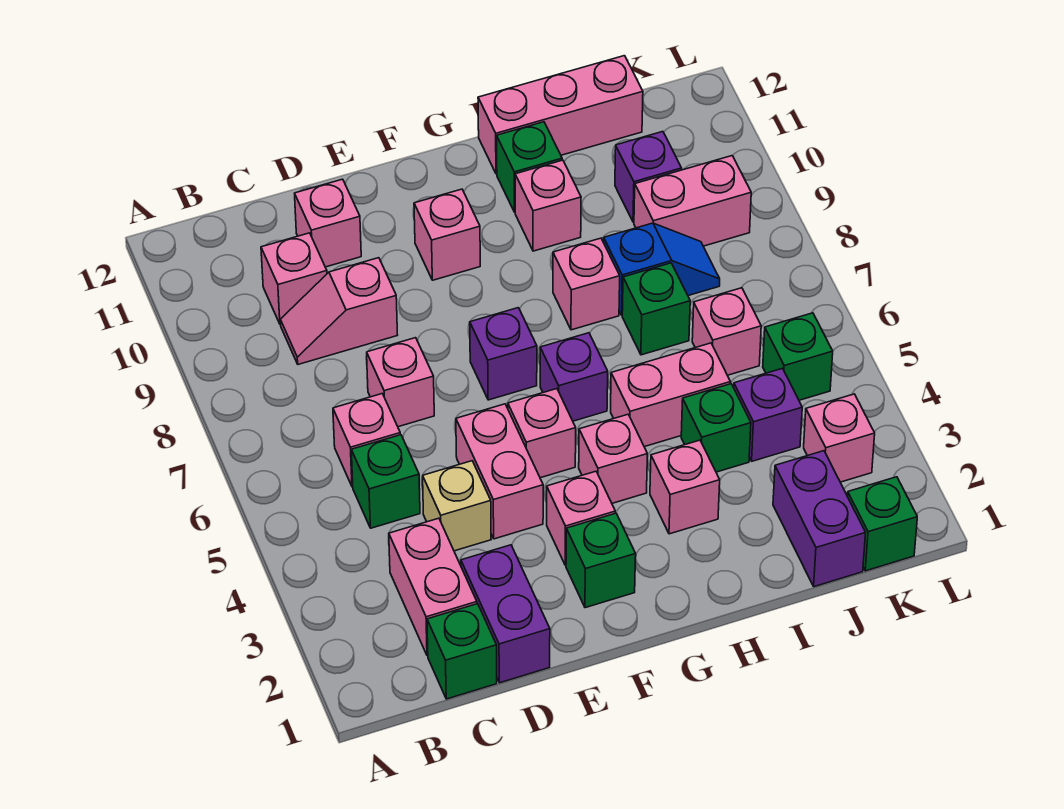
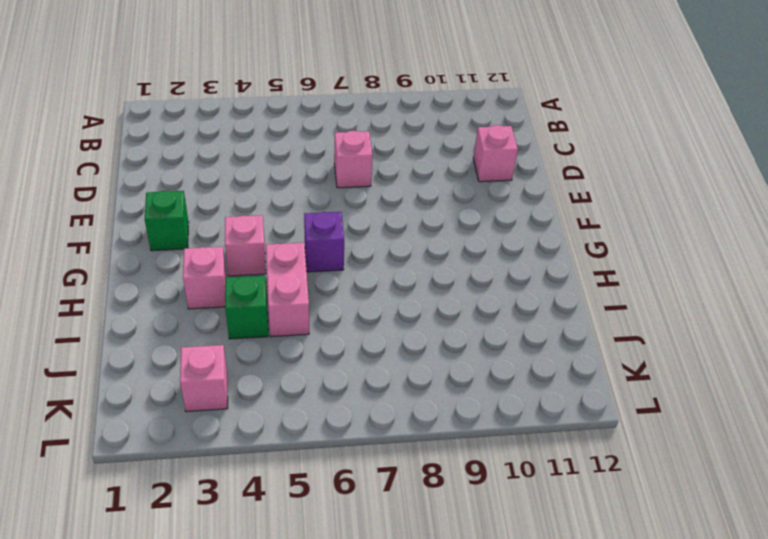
none -> green brick C1 level 1
none -> pink brick C2:C3 level 1
none -> green brick C5 level 1
none -> pink brick C6 level 1

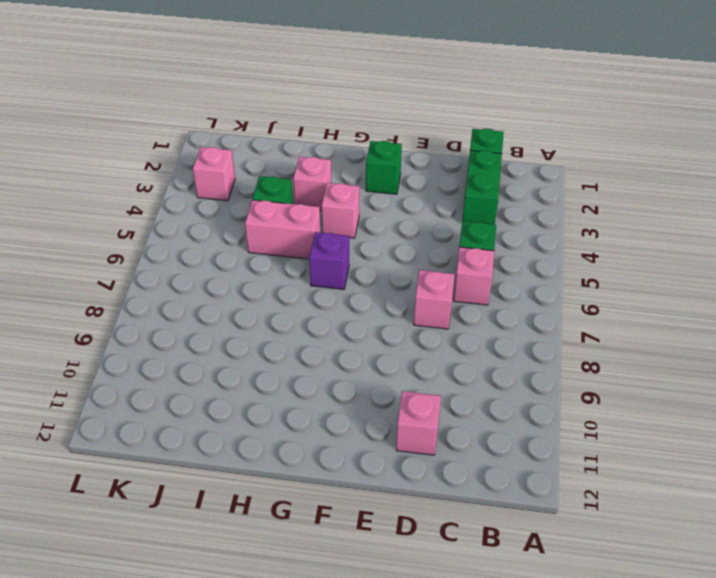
green brick C2:C3 level 1 -> pink brick C2:C3 level 1
none -> pink slope C9:D9 level 1 top D
none -> pink brick C10 level 1
none -> purple brick D1:D2 level 1
none -> tan brick D4 level 1

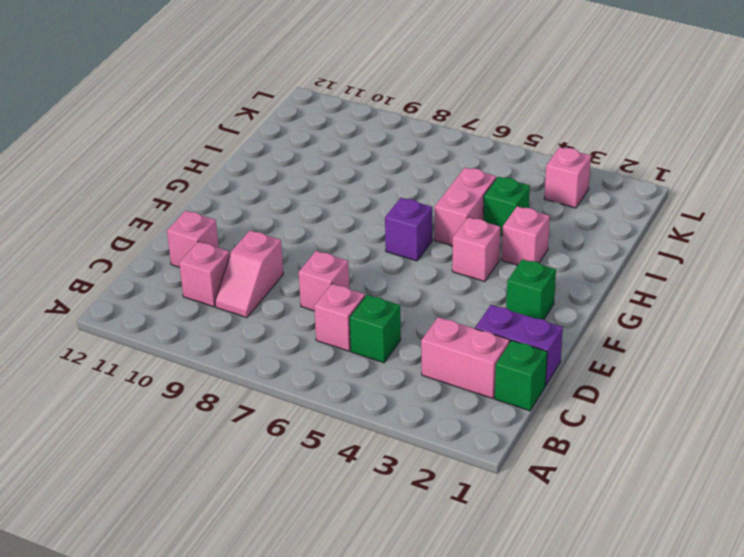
none -> tan brick D4 level 1
none -> pink brick E4:E5 level 1
none -> pink brick F3 level 1
none -> pink brick F5 level 1

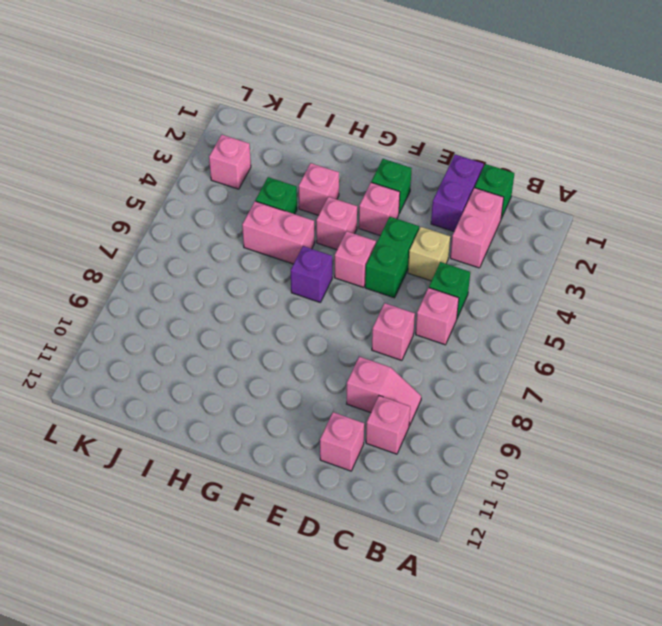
green brick E4:E5 level 1 -> pink brick E4:E5 level 1
none -> purple brick F7 level 1
none -> pink brick F10 level 1
none -> pink brick H8 level 1
none -> pink brick H10 level 1

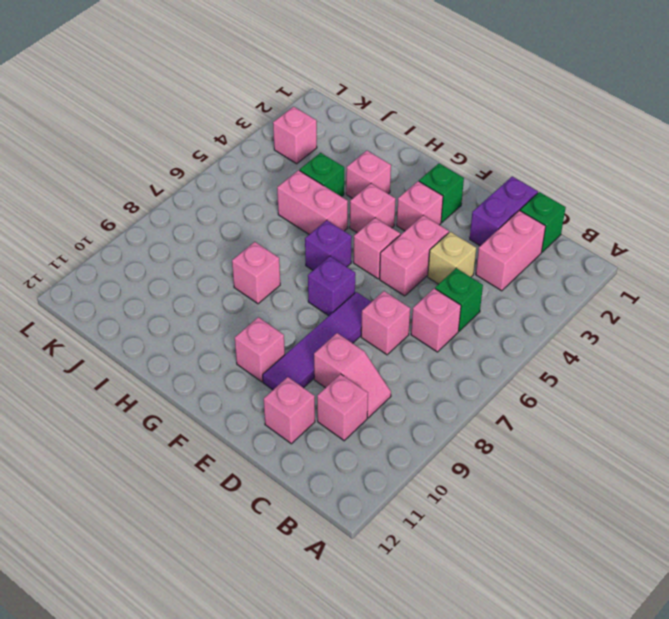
purple tile E7:E10 level 1 -> none
none -> pink brick H10 level 1
none -> green brick H11 level 1
none -> pink brick H12:J12 level 1
none -> green brick I7 level 1

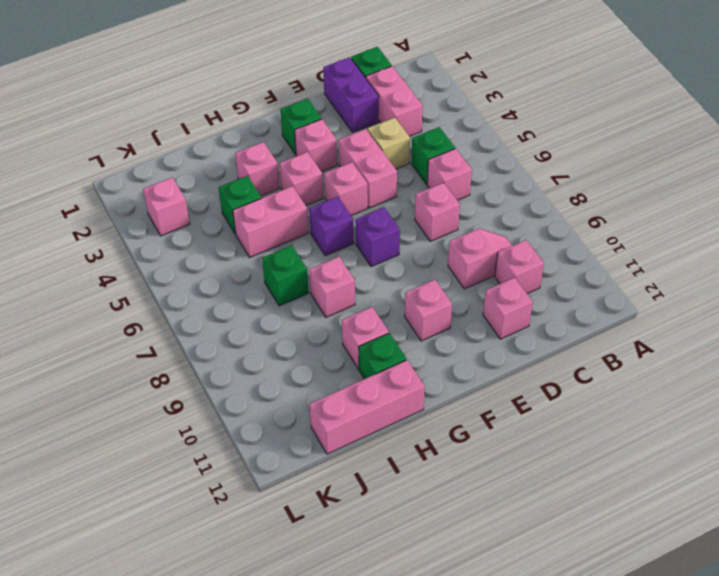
none -> blue slope I8:J8 level 1 top I
none -> purple brick J1:J2 level 1
none -> purple brick J4 level 1
none -> pink brick J6 level 1

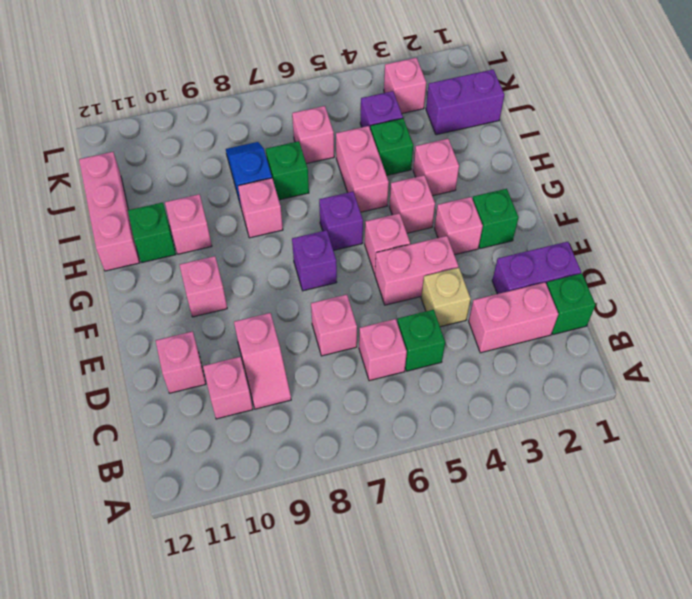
none -> pink brick J9:K9 level 1
none -> purple brick J10 level 1
none -> green brick K1 level 1
none -> green brick K5 level 1

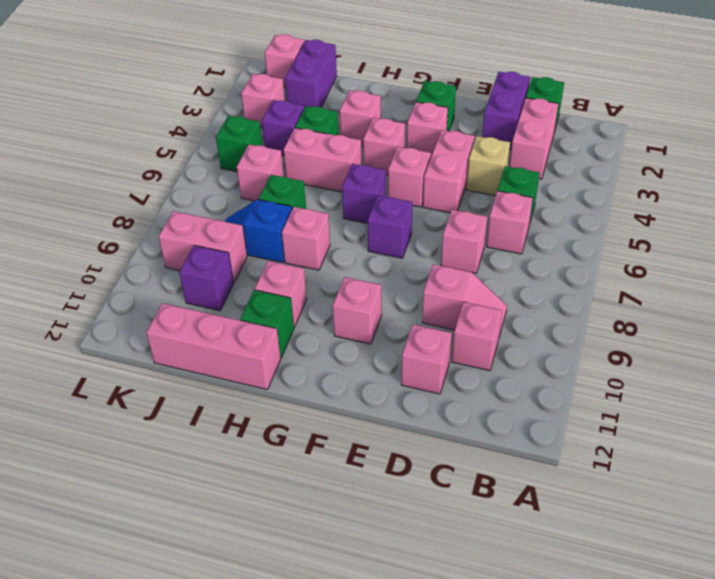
pink brick K1 level 1 -> green brick K1 level 1

